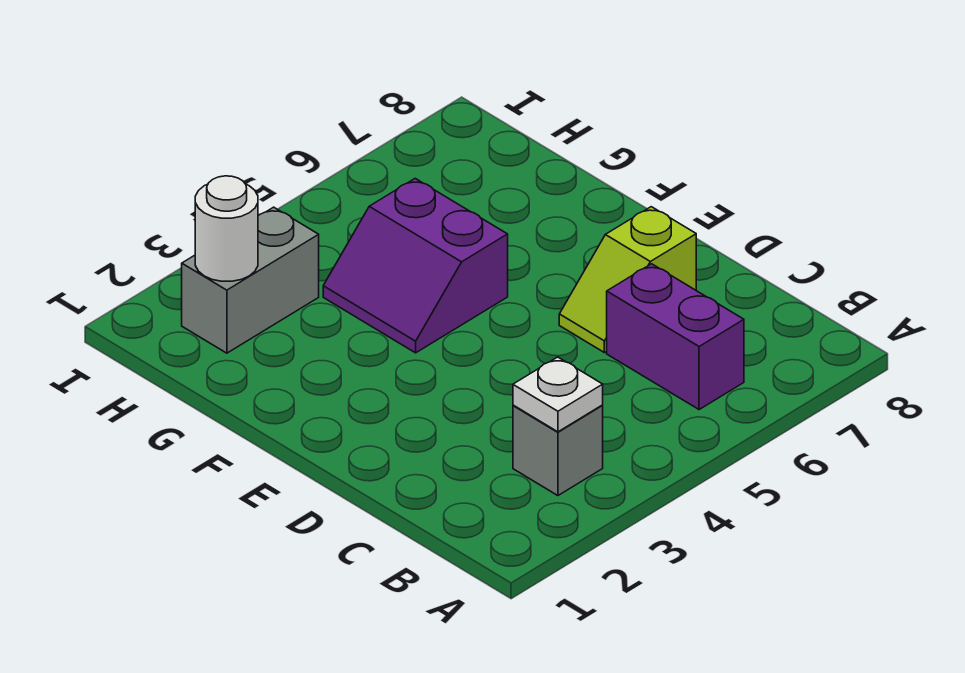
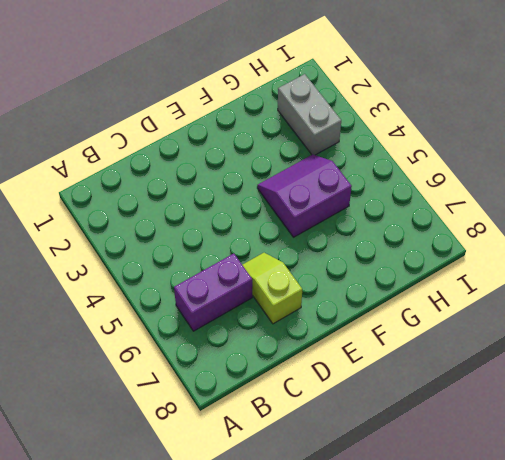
none -> grey brick B3 level 1
none -> white plate B3 level 2

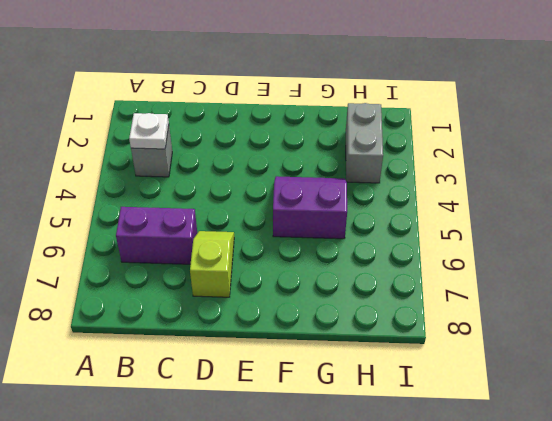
none -> white round brick H2 level 2

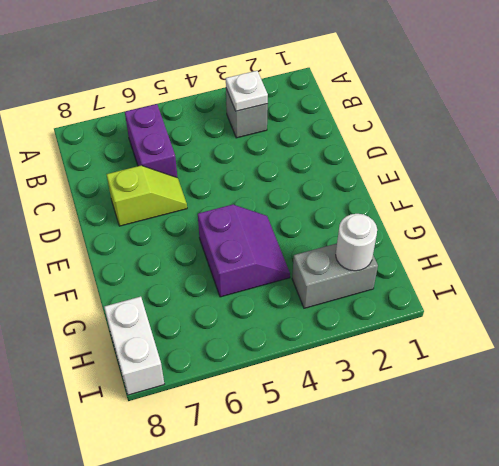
white brick H8:I8 level 1 -> none

